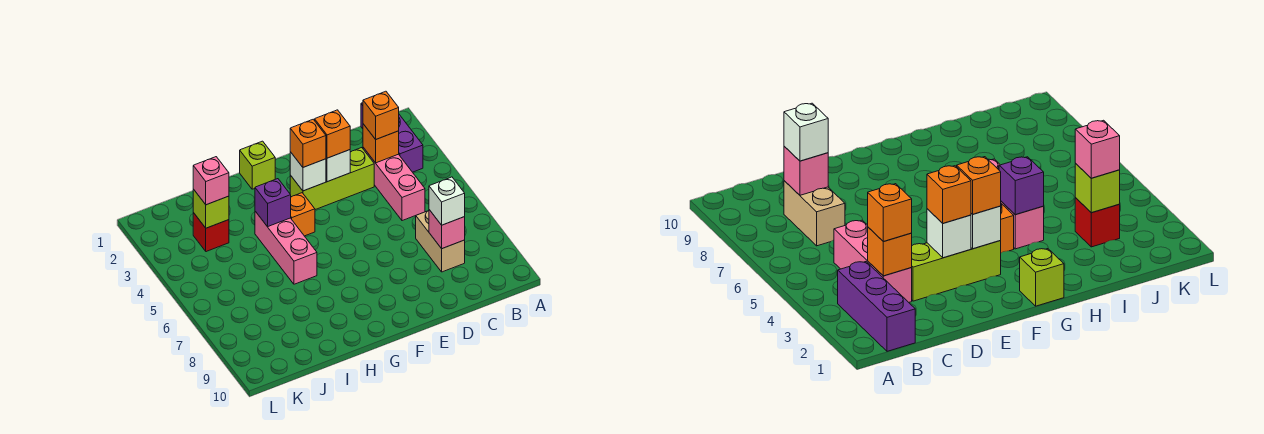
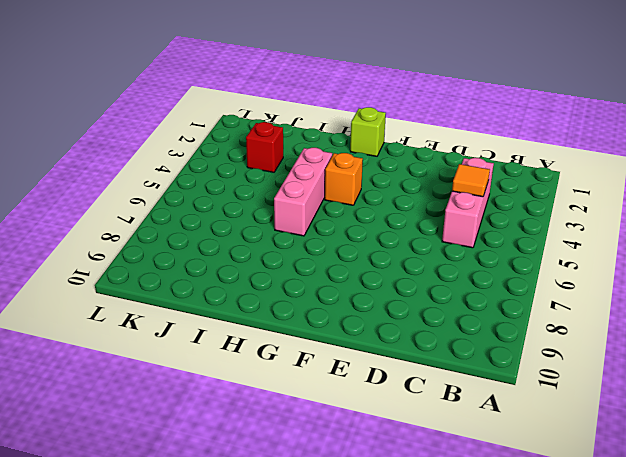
orange tile C4 level 2 -> none
none -> purple brick B1:B3 level 1
none -> tan brick C7:C8 level 1
none -> lime brick D3:F3 level 1

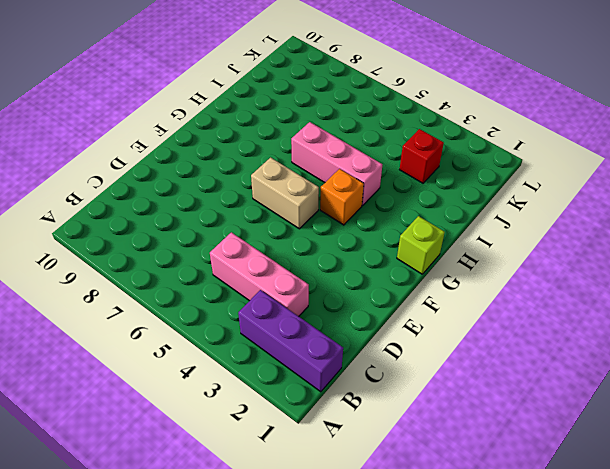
tan brick F5:F6 level 1 -> tan brick C7:C8 level 1
none -> lime brick D3:F3 level 1
none -> orange brick C3 level 2
none -> pink brick C8 level 2

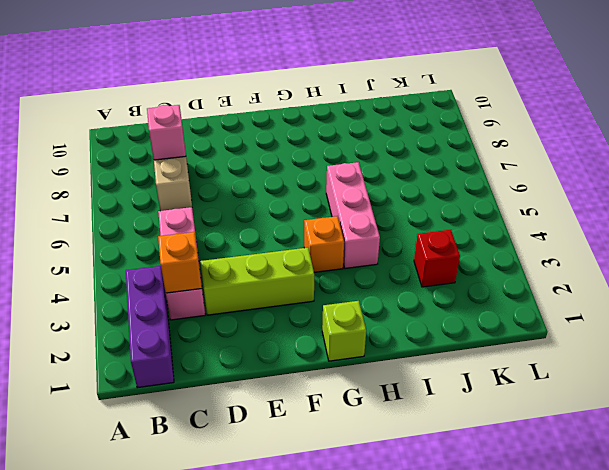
none -> white brick E3 level 2
none -> white brick F3 level 2
none -> purple brick H4 level 2

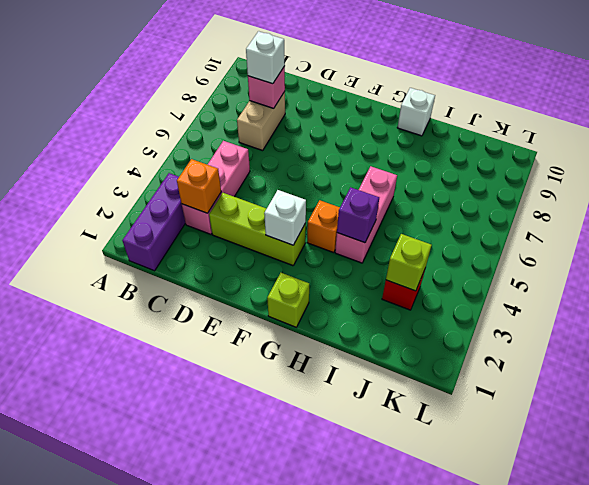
white brick H10 level 1 -> white brick E3 level 2
none -> orange brick C3 level 3
none -> orange brick E3 level 3
none -> orange brick F3 level 3

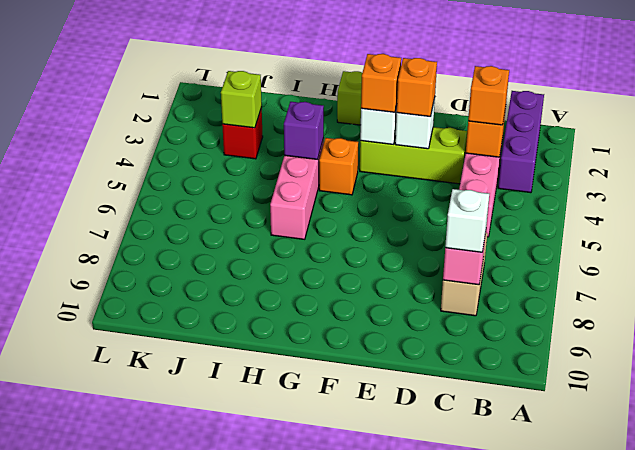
none -> pink brick J3 level 3

